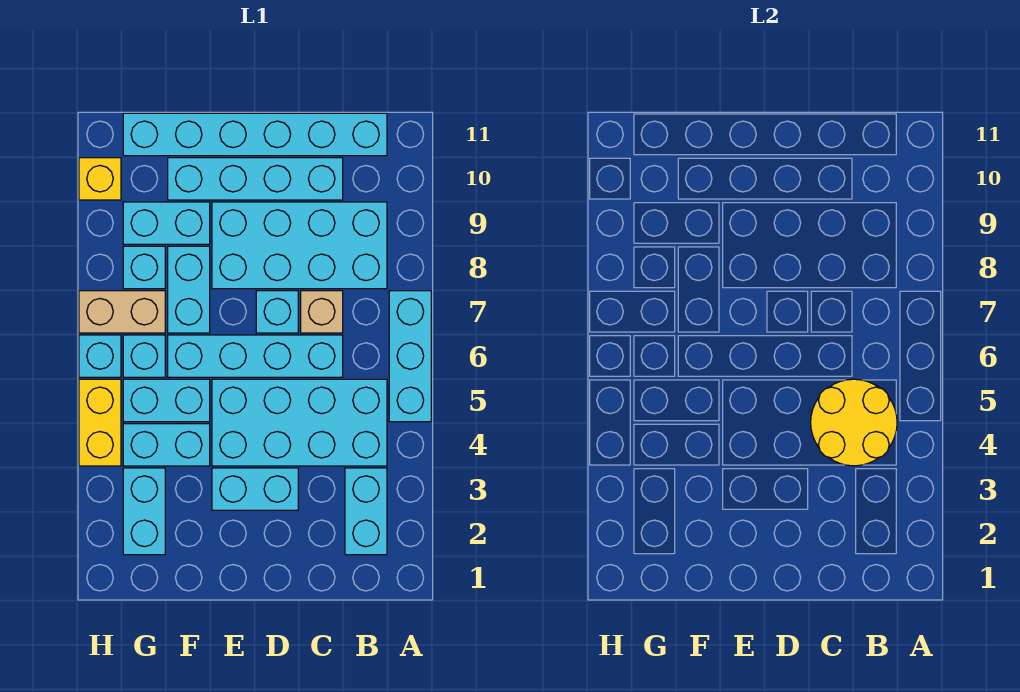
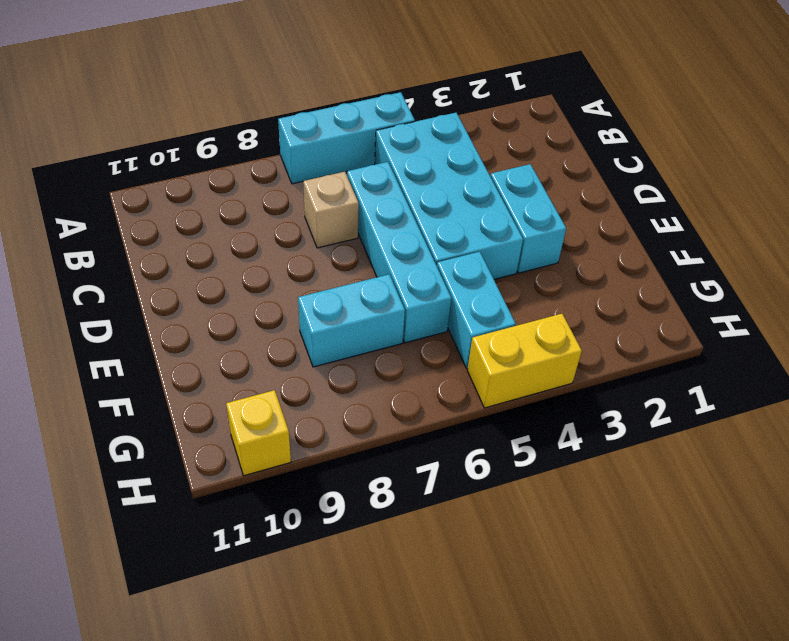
none -> cyan brick B2:B3 level 1
none -> cyan brick B8:E9 level 1
none -> cyan brick B11:G11 level 1

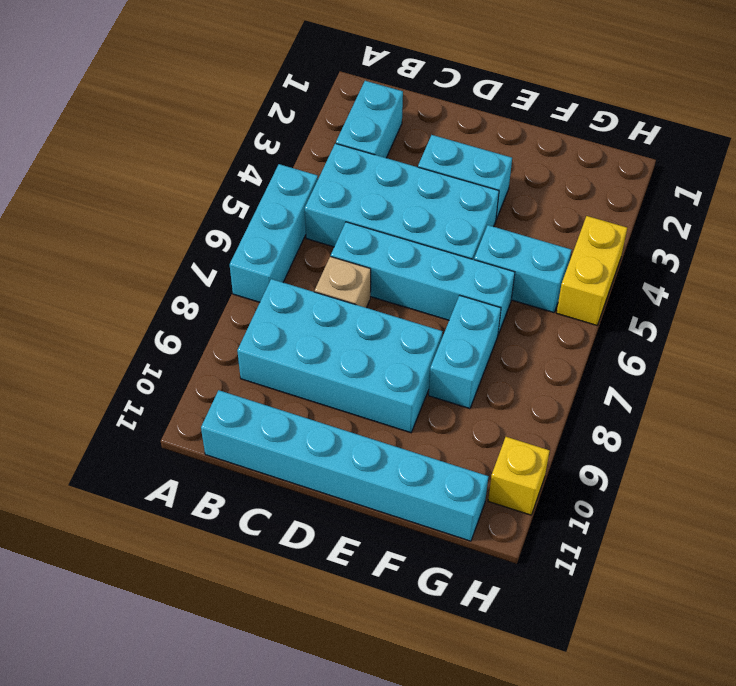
none -> cyan brick C10:F10 level 1
none -> cyan brick D7 level 1
none -> cyan brick F4:G4 level 1

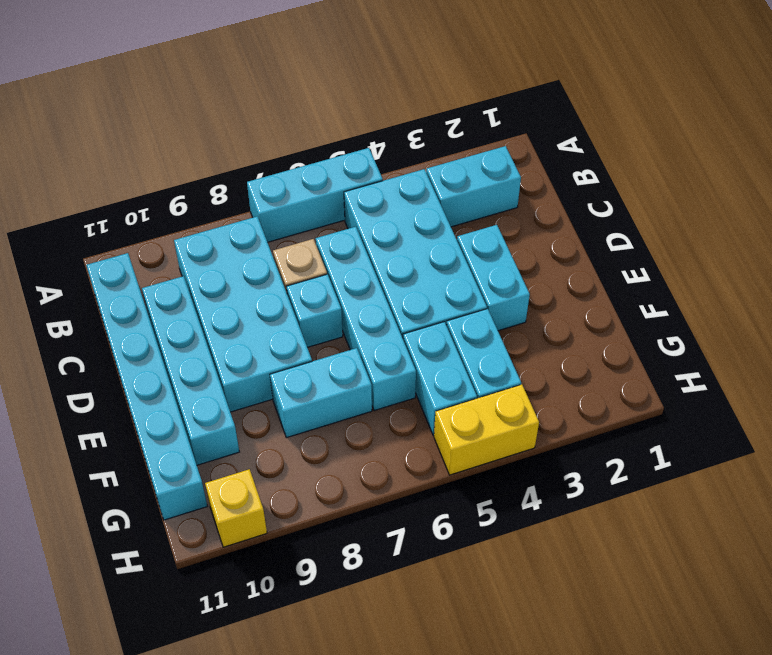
none -> cyan brick F9:G9 level 1
none -> cyan brick G2:G3 level 1
none -> cyan brick G6 level 1

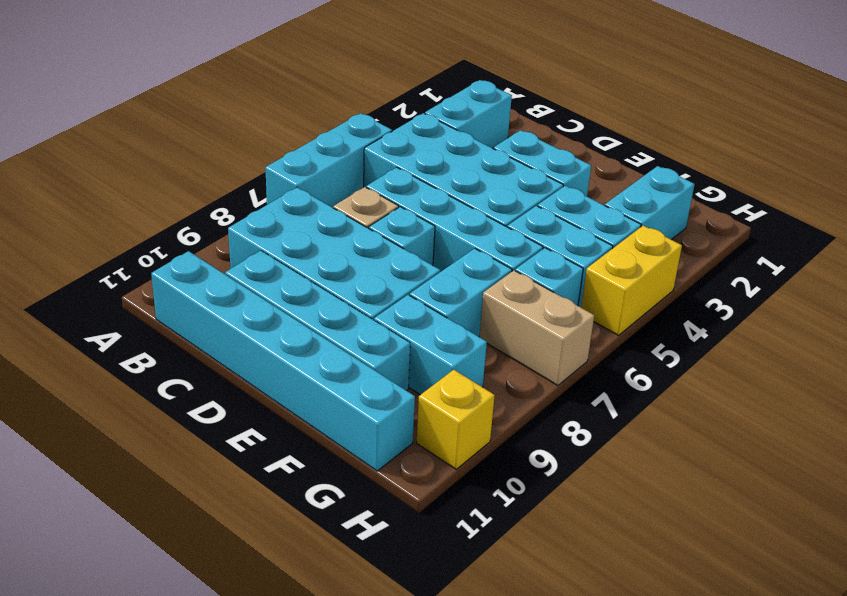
none -> cyan brick G8 level 1
none -> cyan brick H6 level 1
none -> yellow round brick B4:C5 level 2

